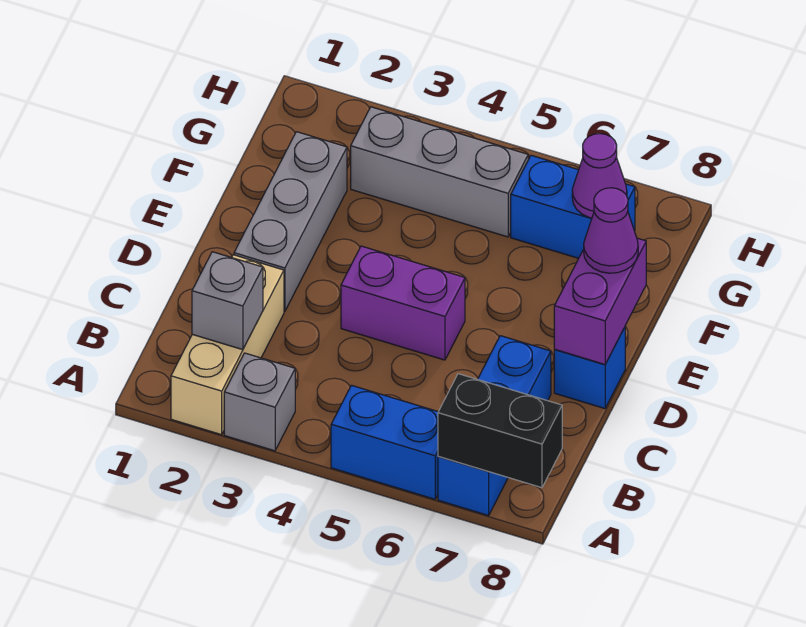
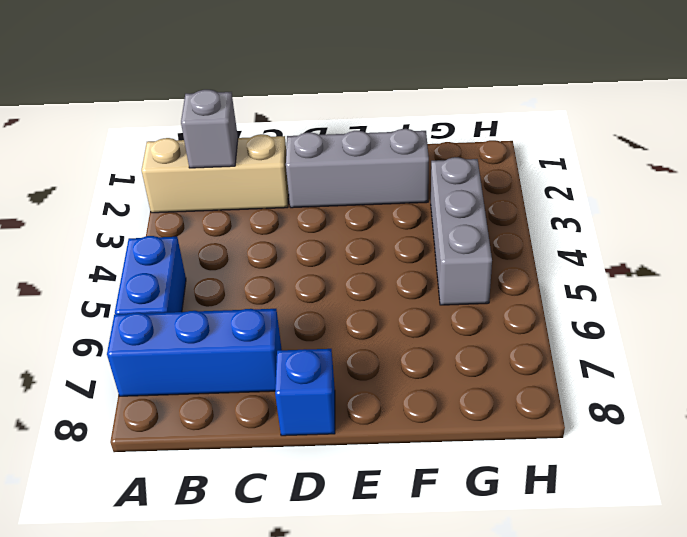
none -> grey brick A3 level 1
none -> purple brick D4:D5 level 1
none -> blue brick G6:G7 level 1

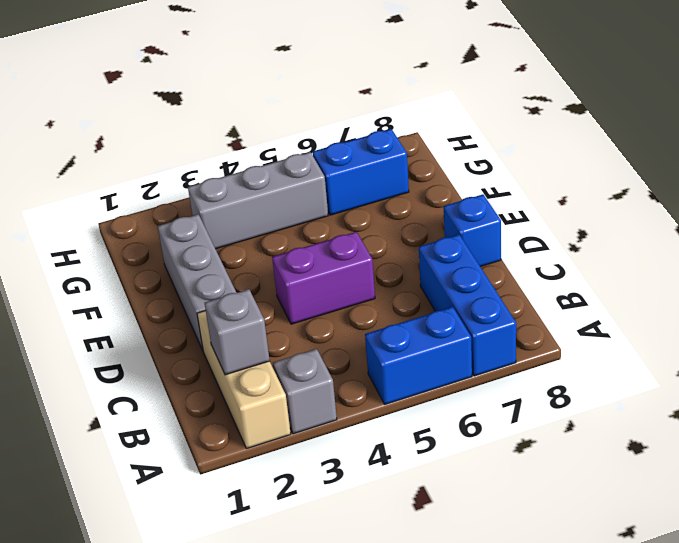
none -> black brick A7:A8 level 2
none -> purple brick D8:E8 level 2
none -> purple cone G7 level 2

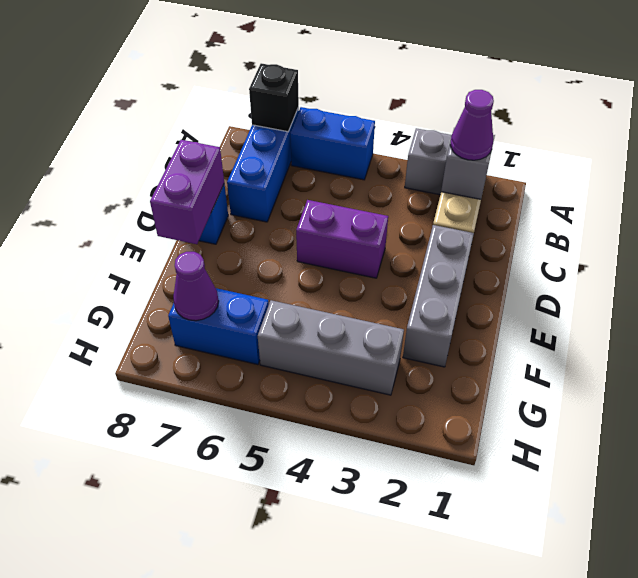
black brick A7 level 2 -> black brick A7:A8 level 2
purple cone B2 level 3 -> purple cone E8 level 3

